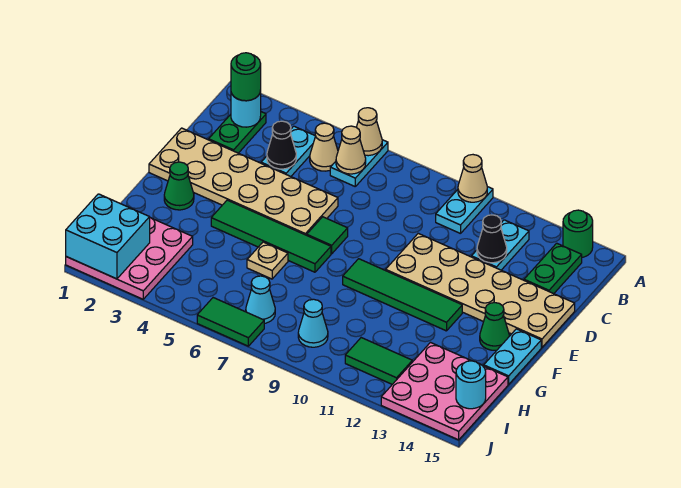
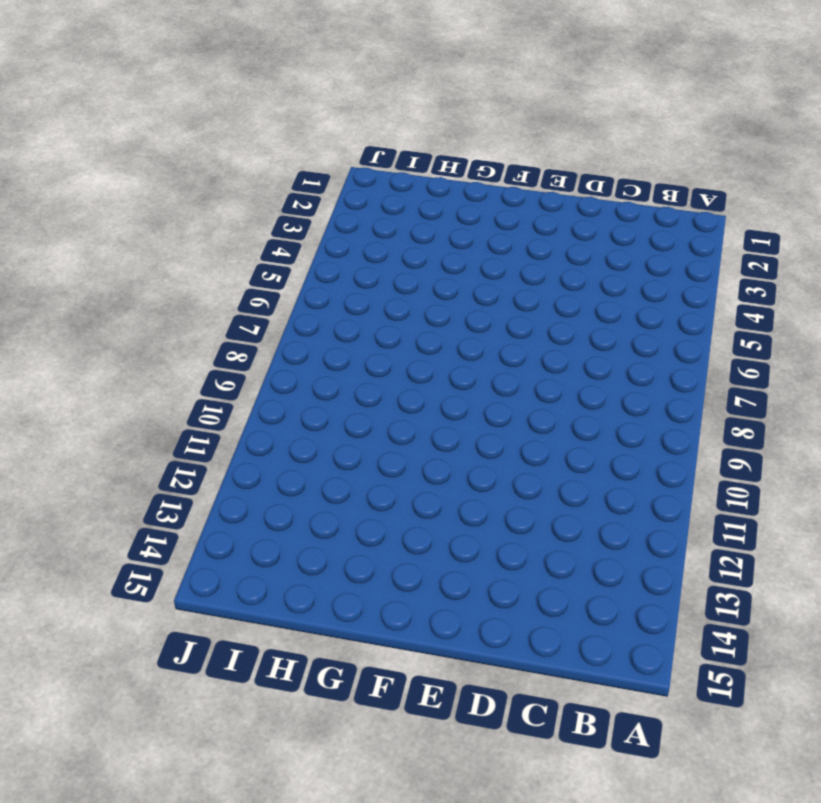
none -> cyan plate A6:B6 level 1
none -> cyan plate A10:B10 level 1
none -> green round brick A14 level 1
none -> green plate B2:C2 level 1

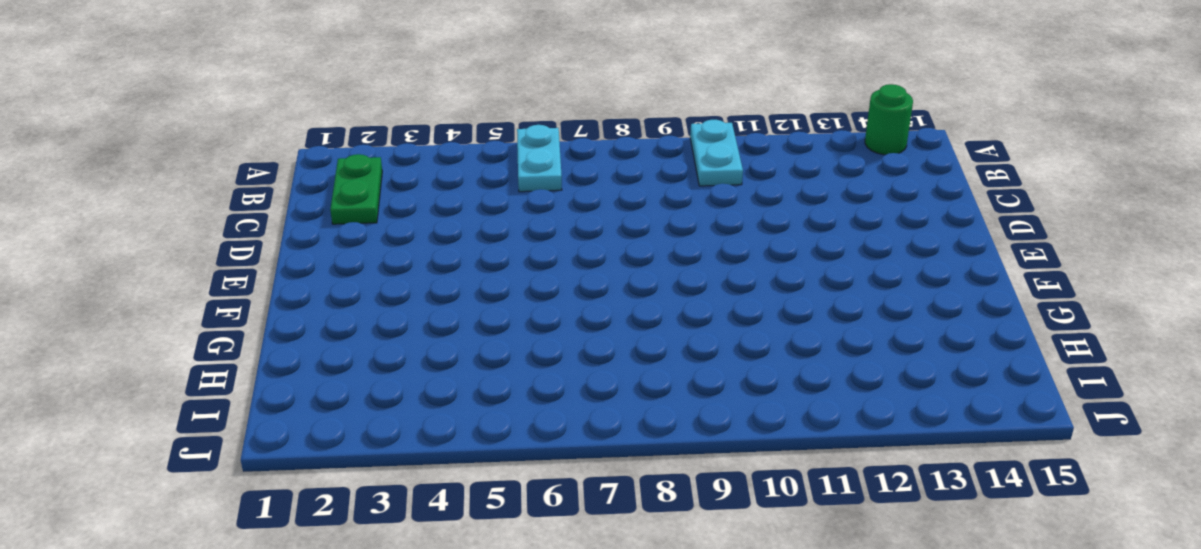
none -> cyan plate B4:C4 level 1
none -> tan cone B5 level 1
none -> cyan plate B12:C12 level 1
none -> green plate B14:C14 level 1

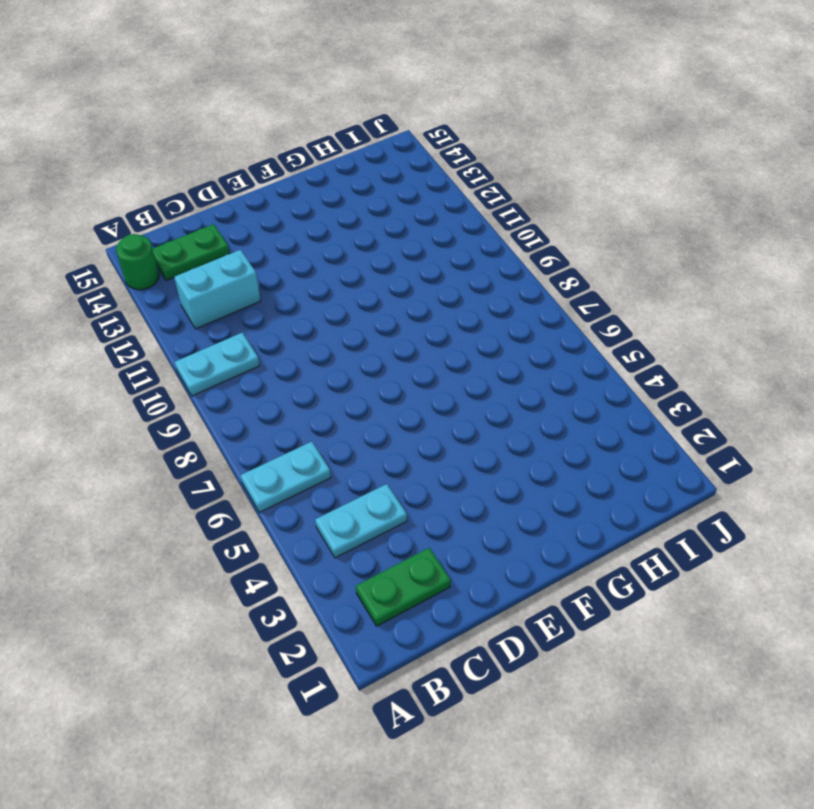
cyan brick B12:C12 level 1 -> cyan plate B12:C12 level 1
none -> tan cone B5 level 1
none -> tan plate D1:E6 level 1
none -> tan plate D10:E15 level 1
none -> green tile E7 level 1

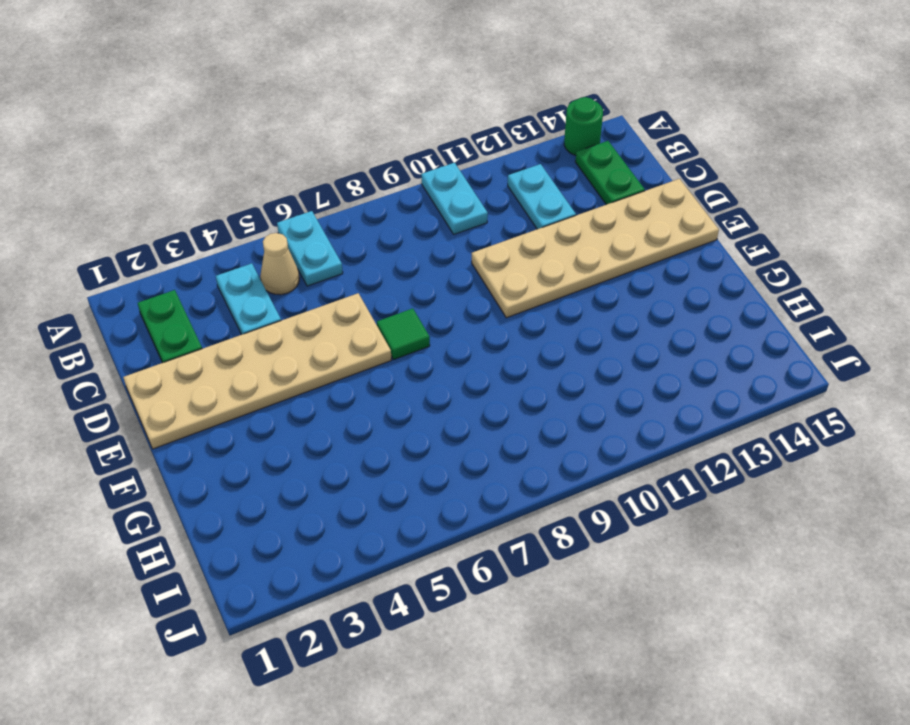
none -> green cone F2 level 1
none -> green tile F4:F7 level 1
none -> green tile F9:F12 level 1
none -> green cone F14 level 1

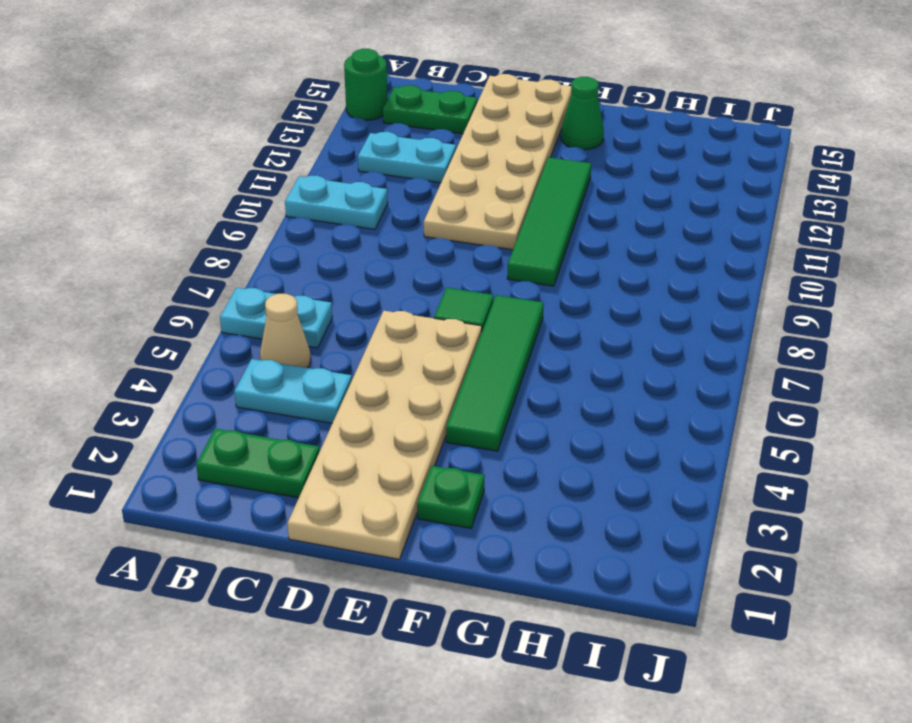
green plate F2 level 1 -> green cone F2 level 1
none -> cyan plate F15:G15 level 1
none -> tan plate G6 level 1
none -> pink plate H1:J3 level 1
none -> pink plate H13:J15 level 1

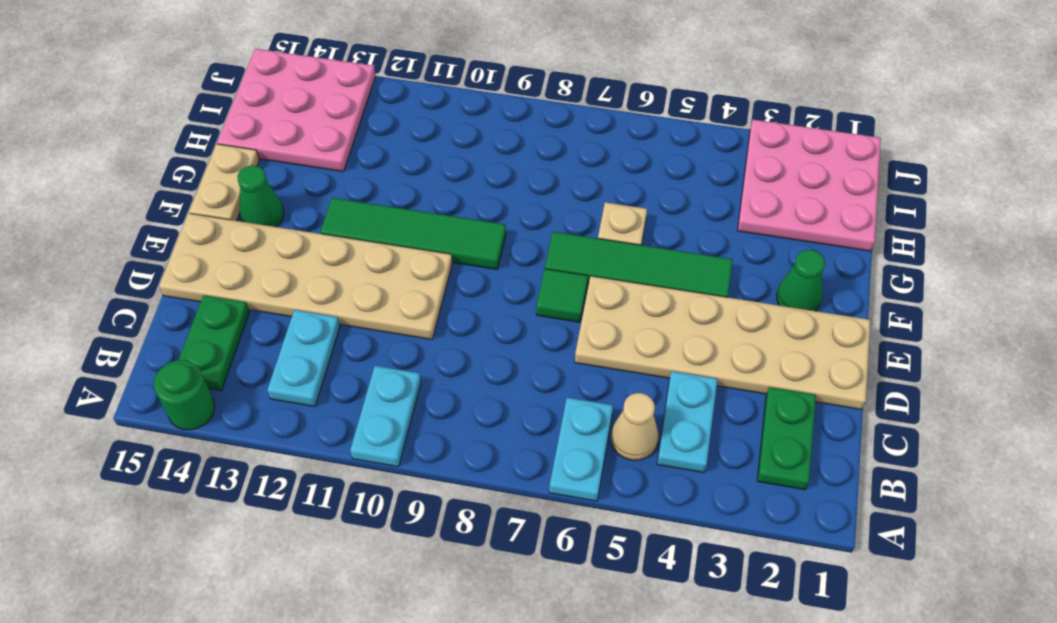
tan plate F15:G15 level 1 -> cyan plate F15:G15 level 1
none -> cyan cone I7 level 1
none -> cyan cone I9 level 1
none -> green tile I11:I12 level 1
none -> green tile J6:J7 level 1

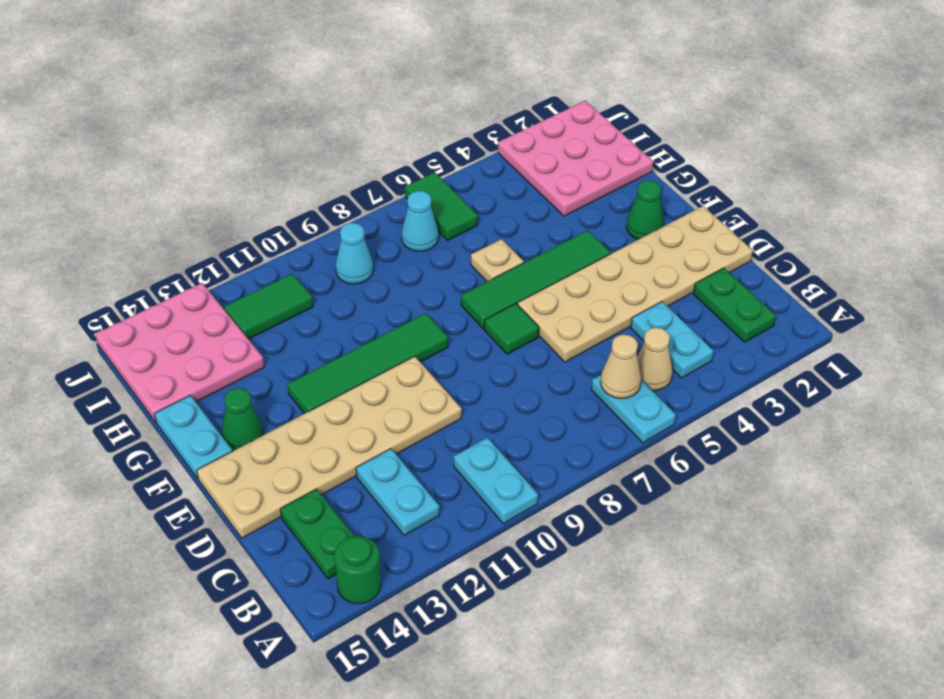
green tile I6:J6 level 1 -> green tile J6:J7 level 1
none -> tan cone A6 level 2
none -> tan cone A10 level 2
none -> cyan round brick B2 level 2
none -> black cone C4 level 2

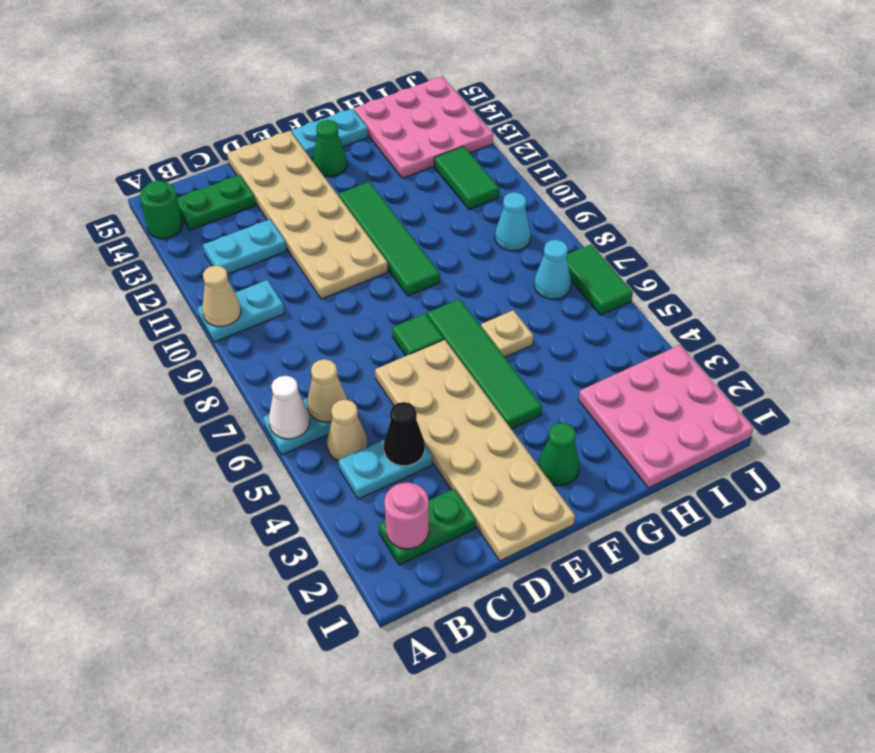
white cone A6 level 2 -> tan cone A6 level 2
pink round brick B2 level 2 -> cyan round brick B2 level 2
none -> black cone C12 level 2
none -> cyan brick I1:J2 level 2
none -> cyan round brick I15 level 2
none -> green round brick B2 level 3

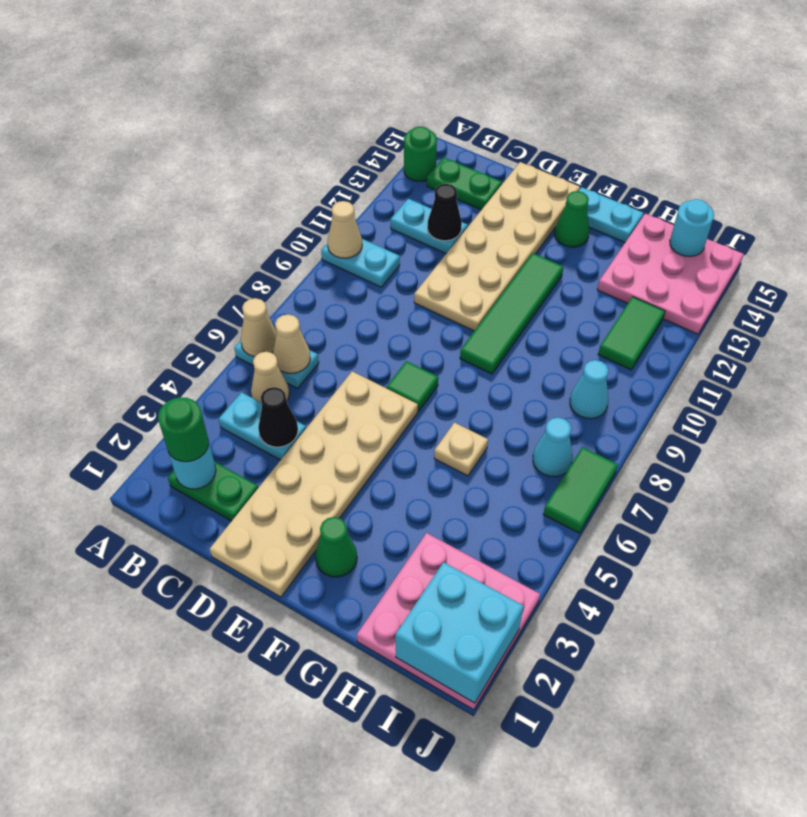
none -> green tile F4:F7 level 1

